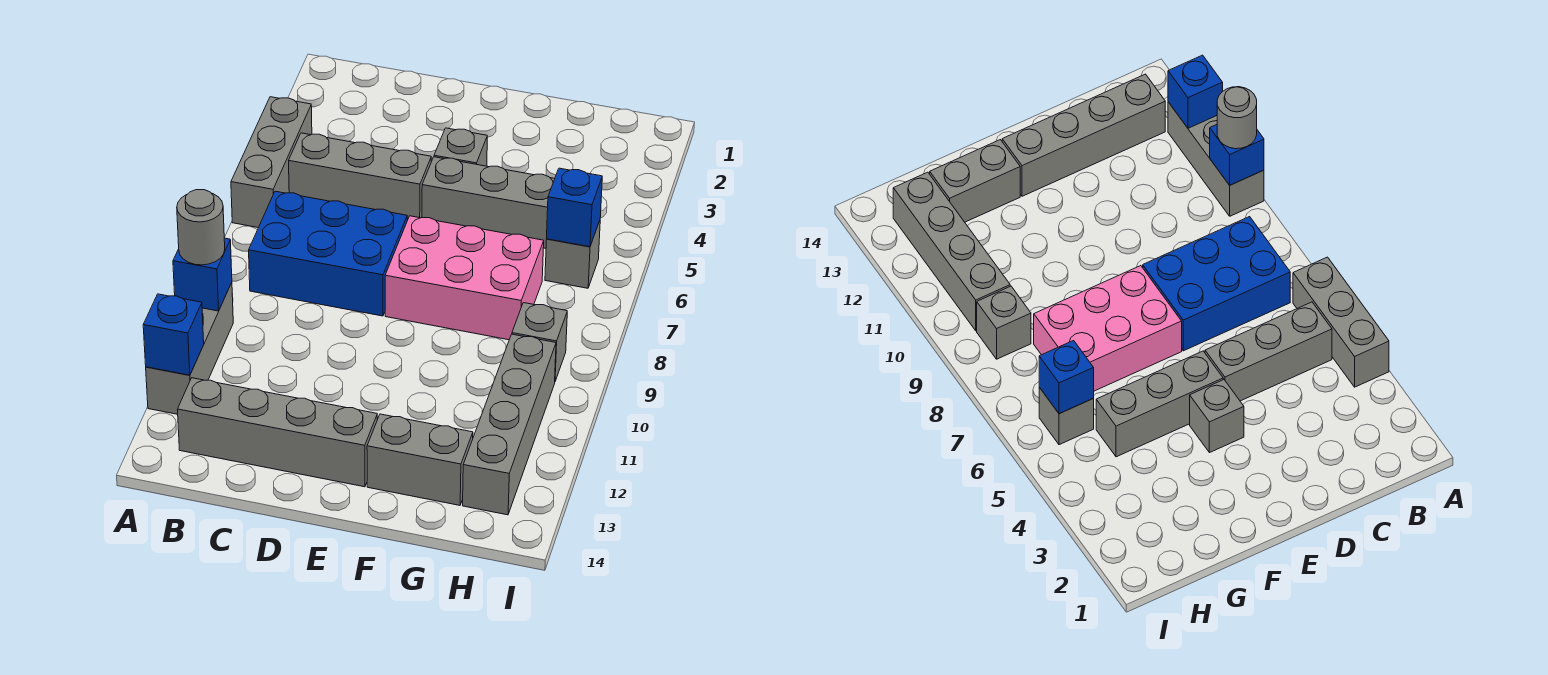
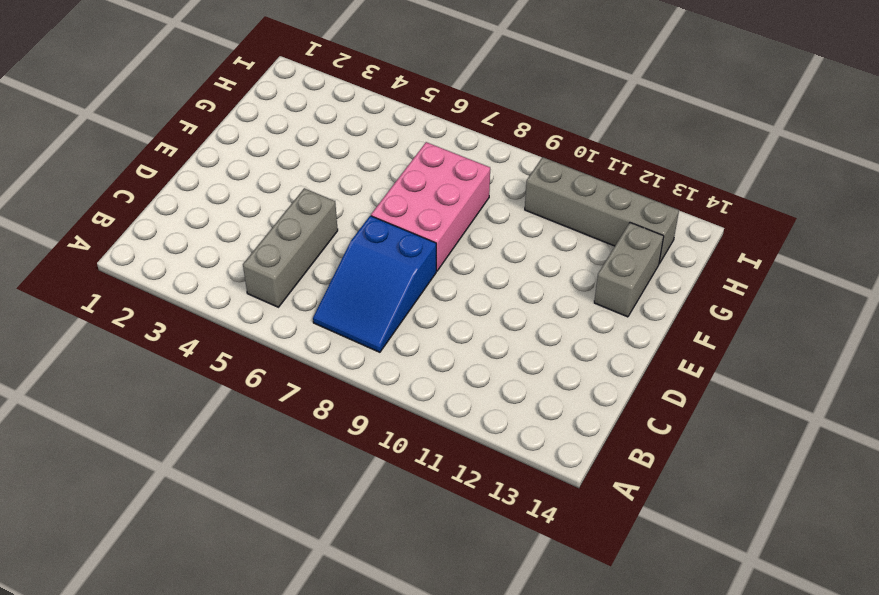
blue slope B7:D8 level 1 top D -> blue brick B7:D8 level 1
none -> grey brick A4:A6 level 1
none -> grey brick A10:A12 level 1
none -> grey brick B13:E13 level 1

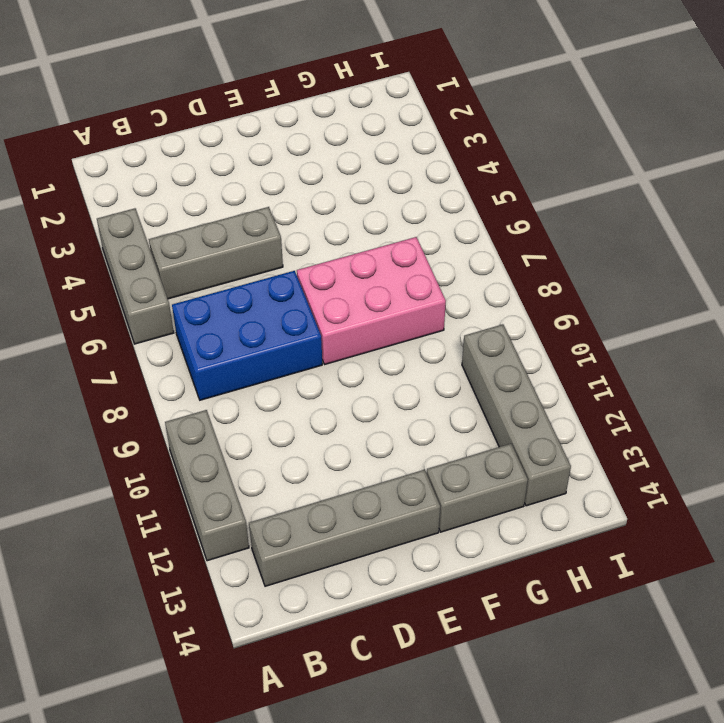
none -> grey brick E4 level 1
none -> grey brick E5:G5 level 1
none -> grey brick H6 level 1

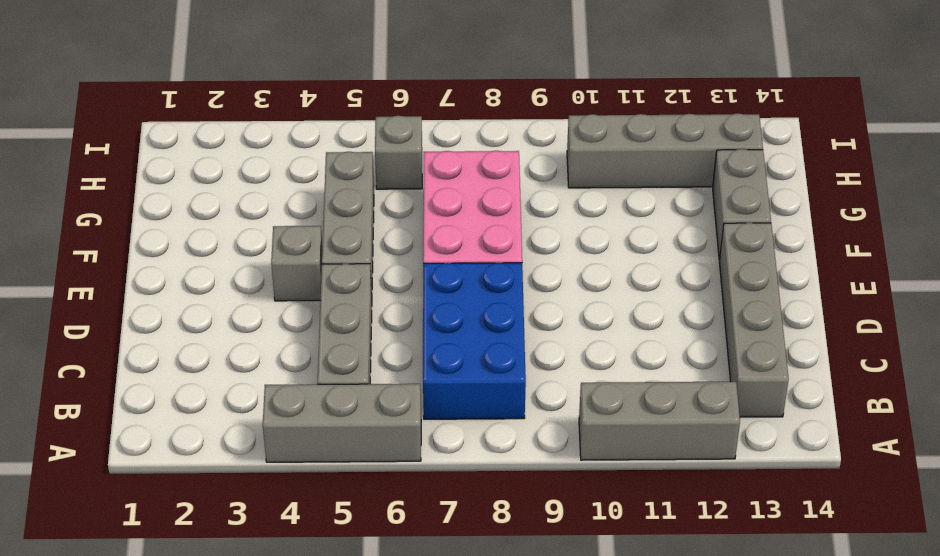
none -> grey brick H9 level 1
none -> blue brick A10 level 2
none -> blue brick A12 level 2

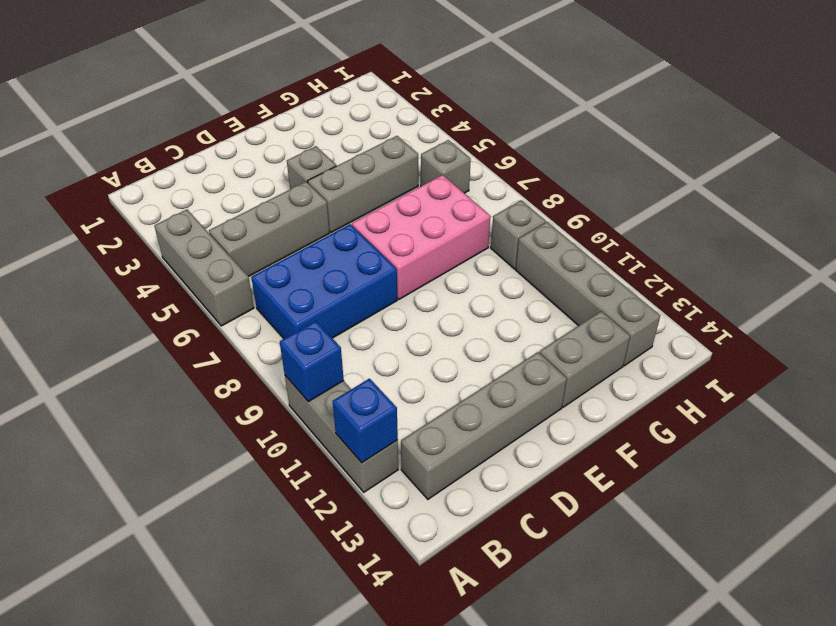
none -> blue brick H6 level 2
none -> grey round brick A10 level 3

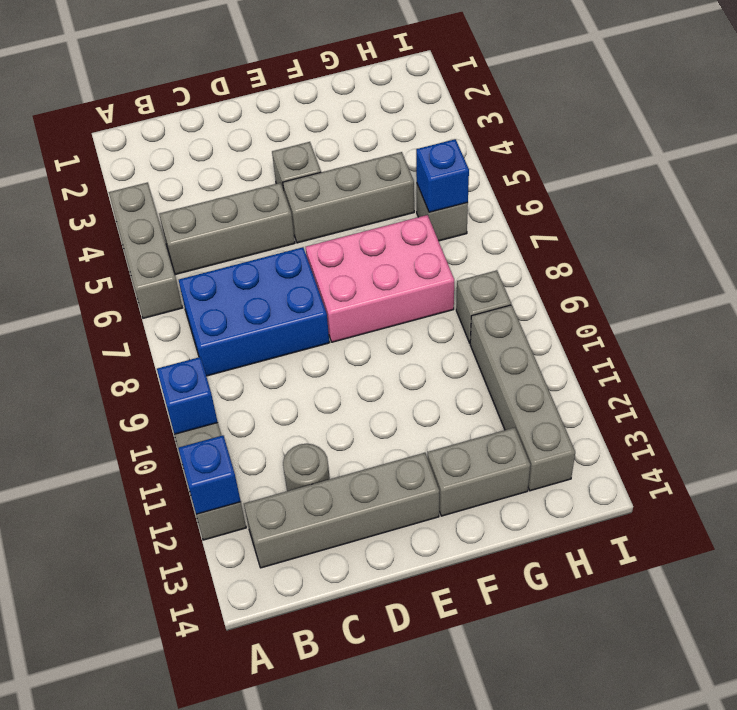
grey round brick C12 level 1 -> grey round brick A10 level 3

